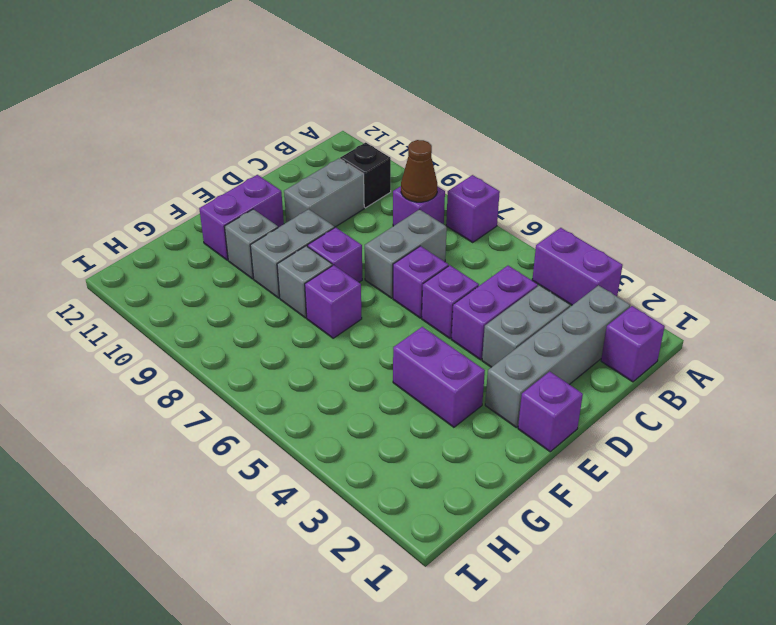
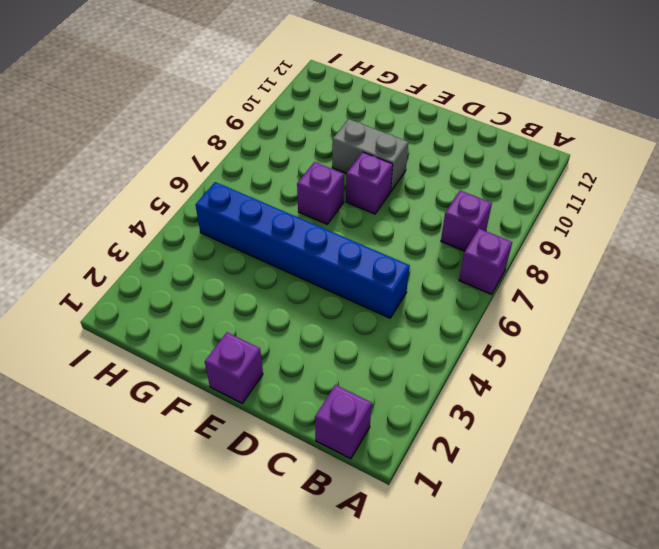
blue brick C5:H5 level 1 -> purple brick D5 level 1
none -> purple brick A3:A4 level 1
none -> grey brick B2:E2 level 1
none -> black brick B10 level 1

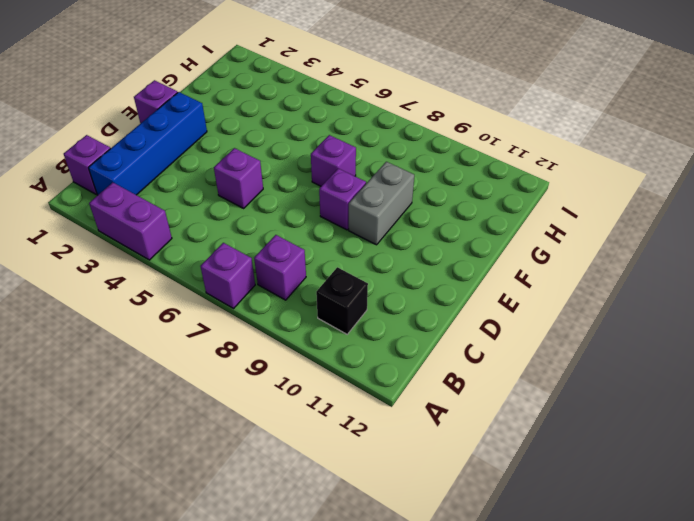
blue brick B2:E2 level 1 -> grey brick B2:E2 level 1
none -> grey brick C3:D3 level 1
none -> purple brick C4:D4 level 1
none -> grey brick C7:D7 level 1

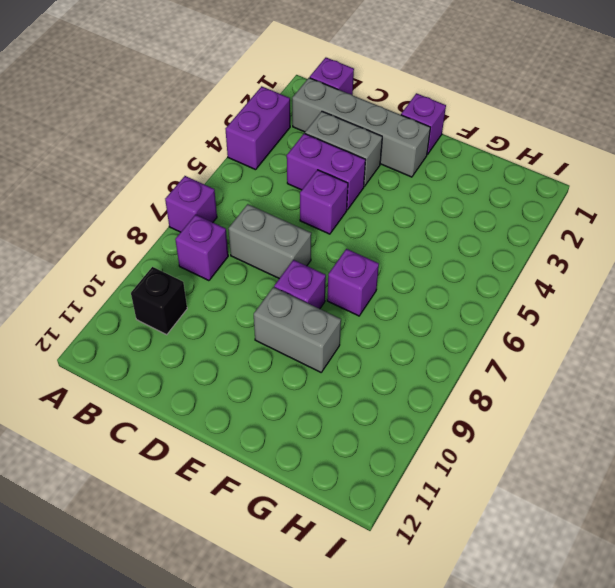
none -> grey brick C10:D10 level 1
none -> purple brick D6 level 1
none -> purple brick E11:F11 level 1

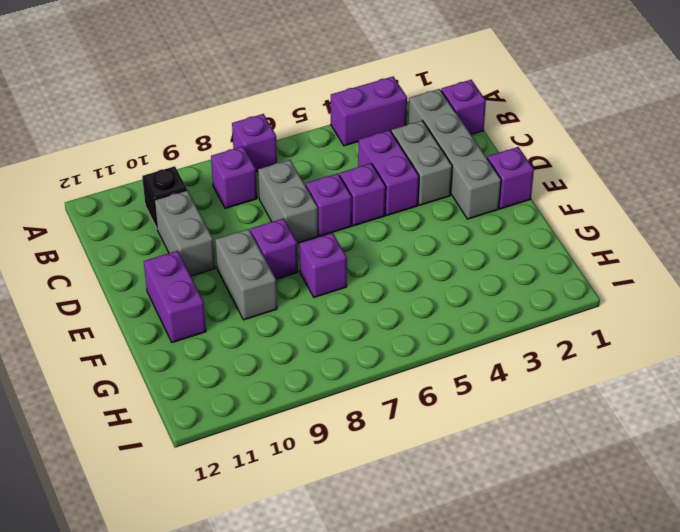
none -> purple brick F3:F4 level 1
none -> grey brick F8 level 1
none -> grey brick F10 level 1

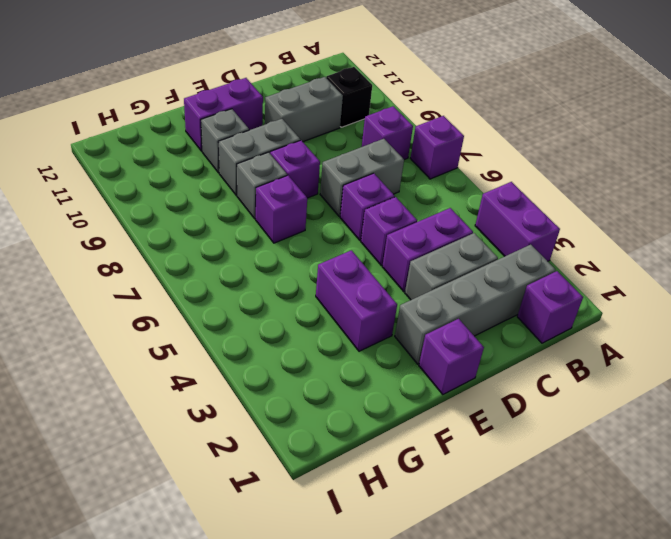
none -> brown cone B8 level 2

